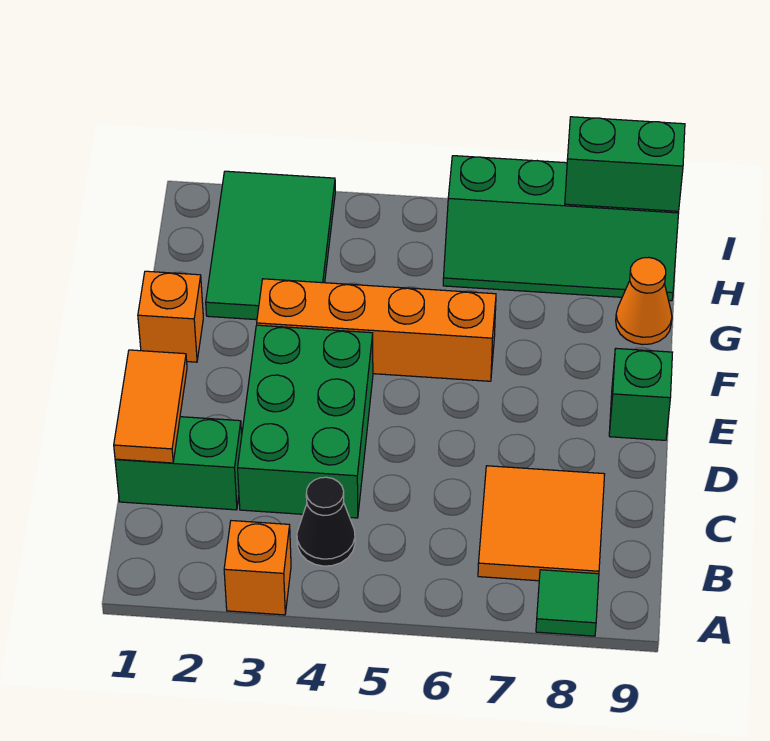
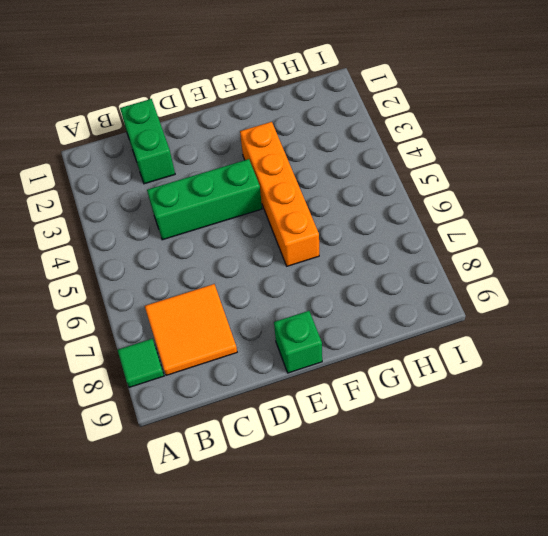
green brick C4:E4 level 1 -> green brick C3:E4 level 1
none -> orange brick A3 level 1
none -> black cone B4 level 1
none -> orange brick F1 level 1

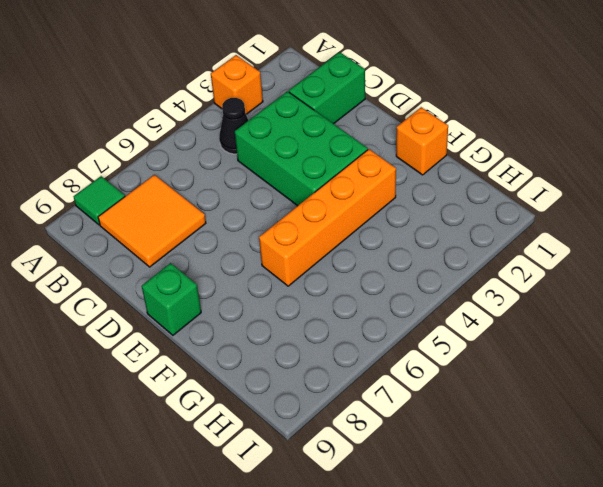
none -> green tile G2:I3 level 1
none -> orange cone G9 level 1
none -> green slope H6:I9 level 1 top I

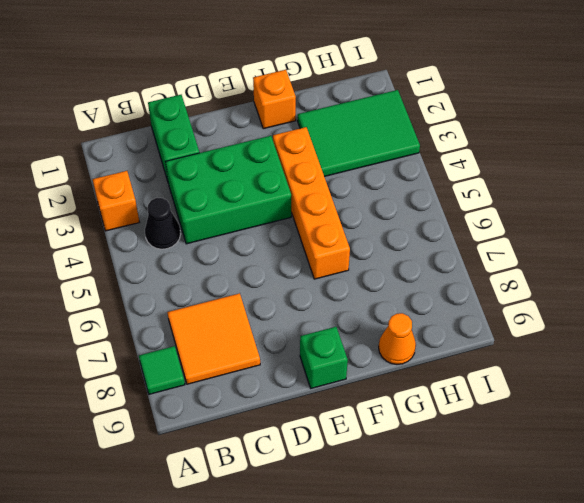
none -> green slope H6:I9 level 1 top I
none -> orange tile C1:D1 level 2
none -> green brick I8:I9 level 2

